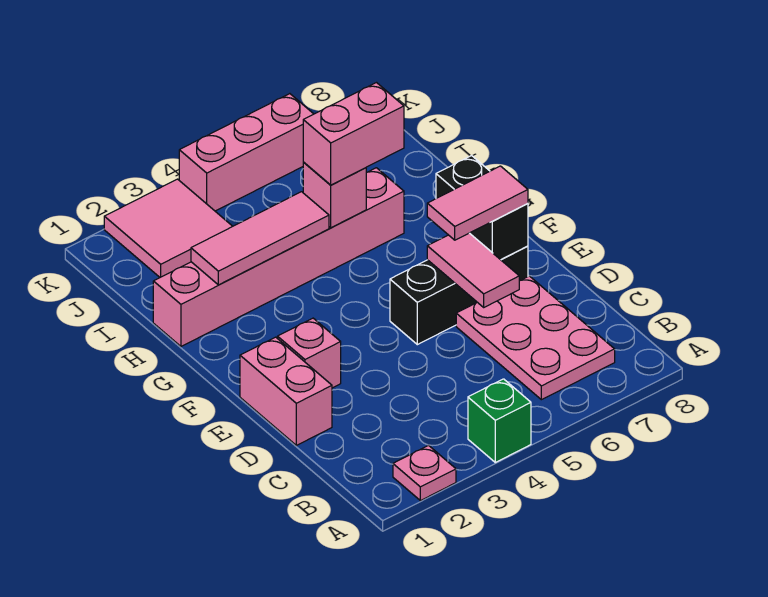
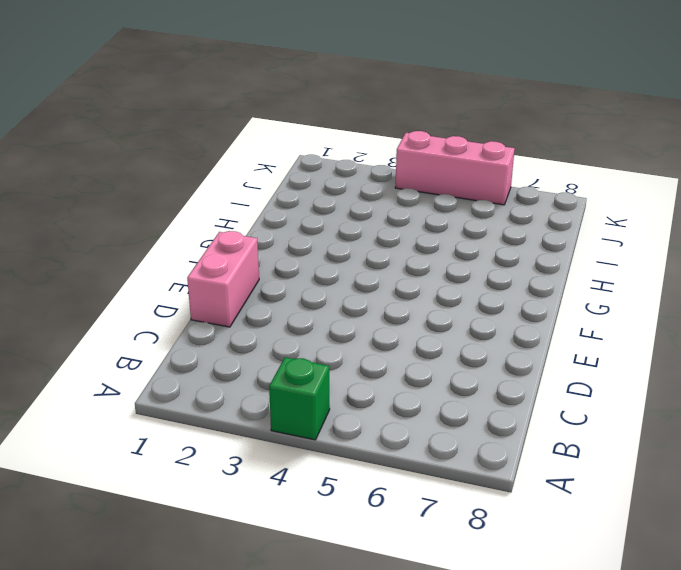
none -> pink plate A2 level 1
none -> pink plate B6:D7 level 1
none -> pink brick E2 level 1

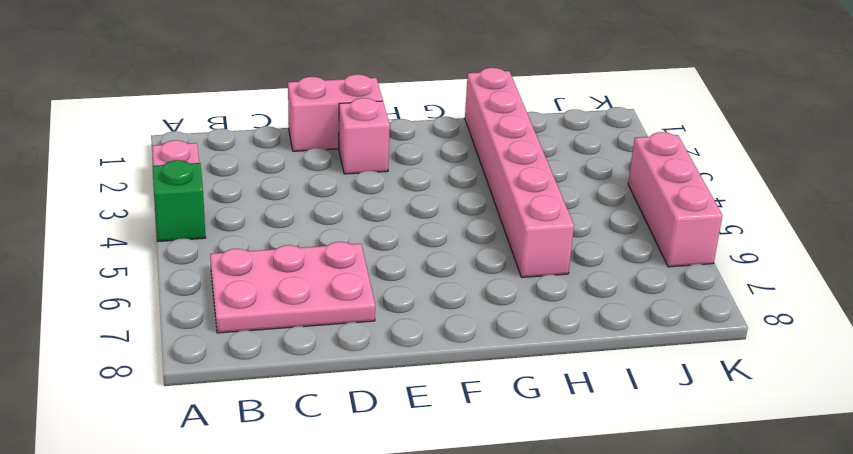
none -> black brick E5:E7 level 1
none -> pink tile J2:K3 level 1
none -> pink tile D6:E6 level 2

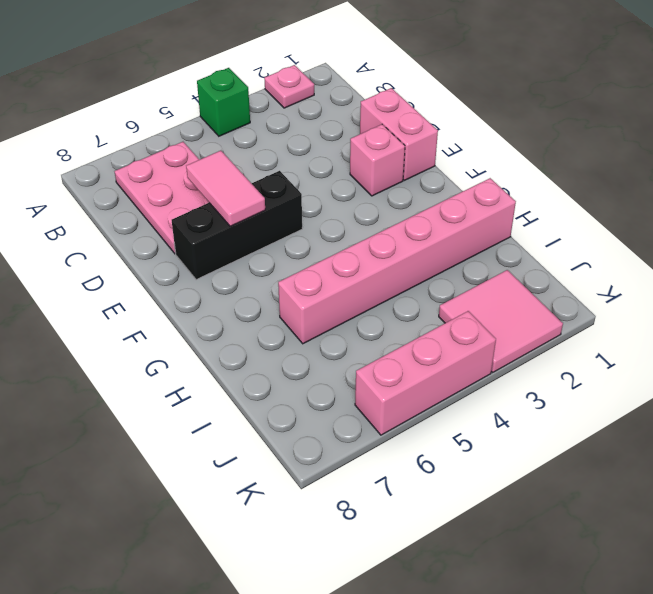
none -> black brick E7:F7 level 2
none -> pink tile H2:H4 level 2
none -> pink brick H5 level 2

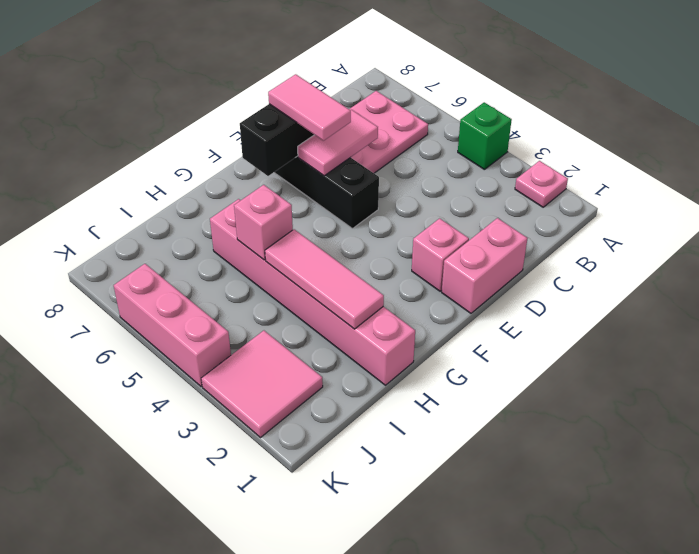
none -> pink brick H5:H6 level 3

